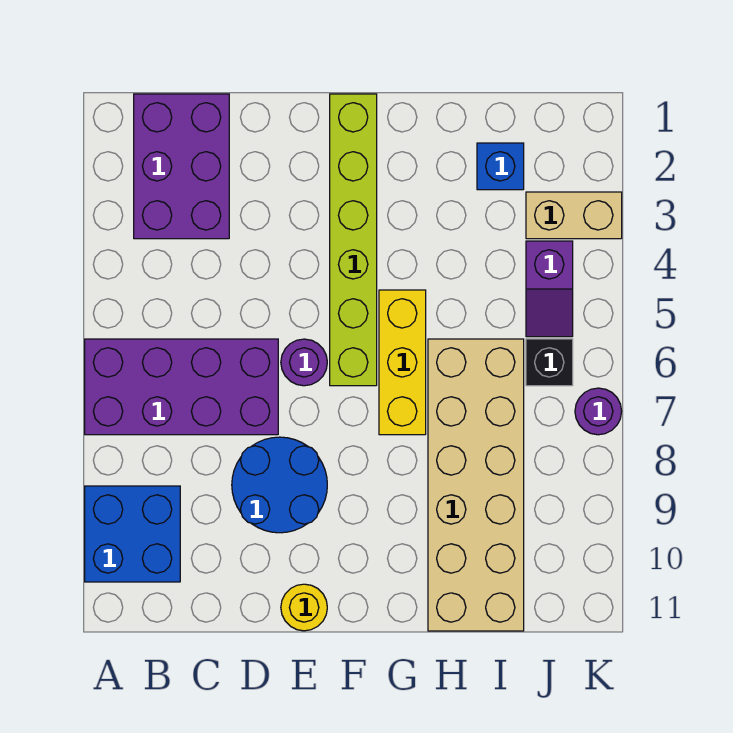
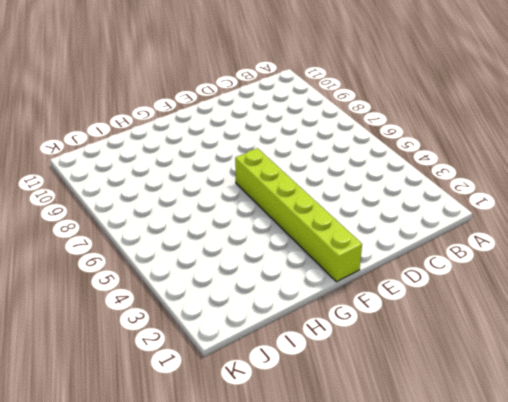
none -> purple brick A6:D7 level 1
none -> blue brick A9:B10 level 1
none -> purple brick B1:C3 level 1

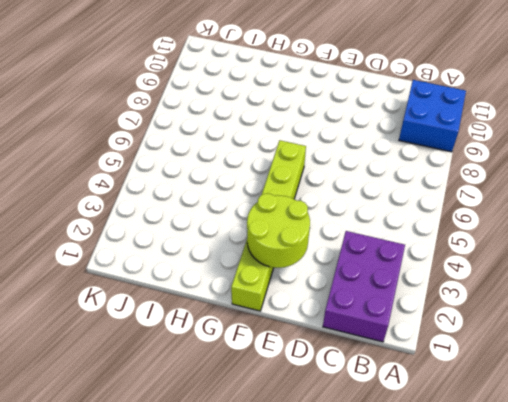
lime round brick E2:F3 level 2 -> none
none -> purple brick A6:D7 level 1
none -> blue round brick D8:E9 level 1
none -> purple round brick E6 level 1

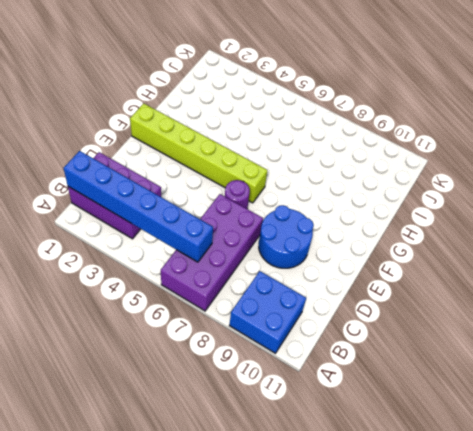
blue brick B1:B6 level 2 -> none
none -> yellow round brick E11 level 1
none -> yellow brick G5:G7 level 1
none -> tan brick H6:I11 level 1

